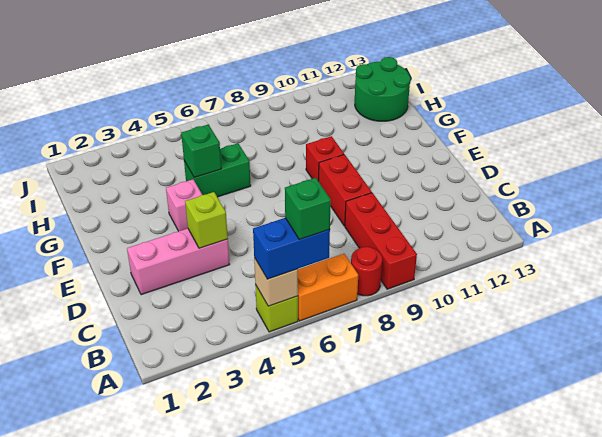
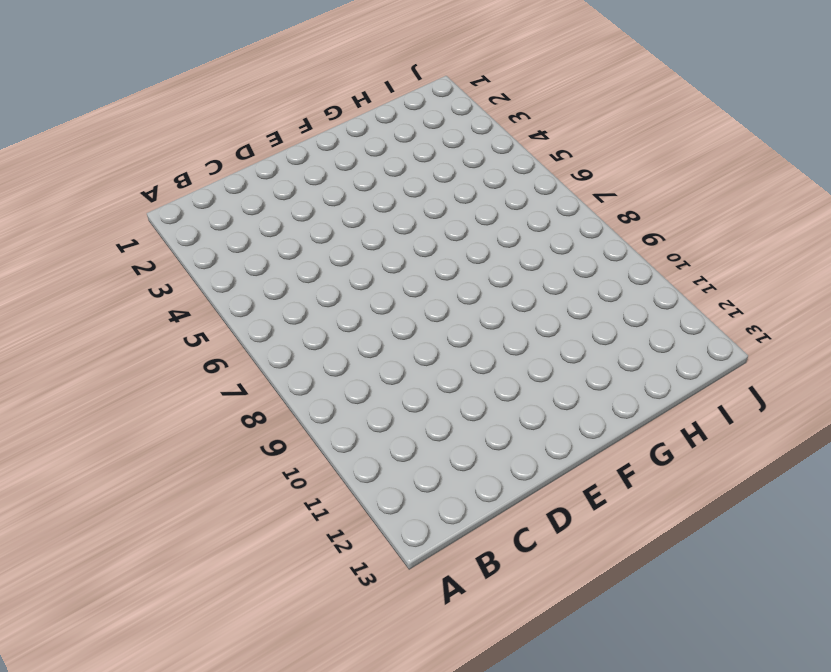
none -> lime brick A5 level 1
none -> orange brick A6:A7 level 1
none -> red round brick A8 level 1

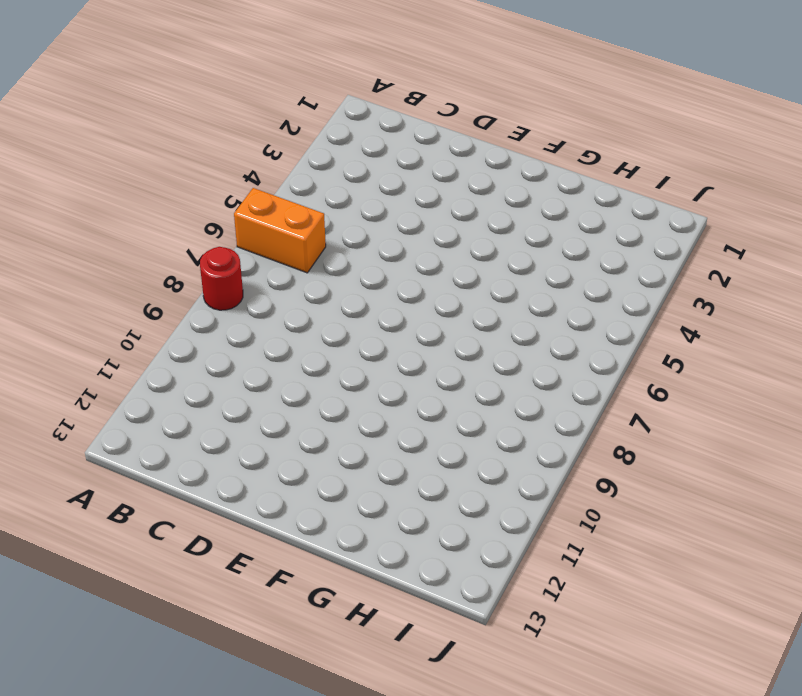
orange brick A6:B6 level 1 -> orange brick A6:A7 level 1
none -> lime brick A5 level 1
none -> red brick A9:C9 level 1
none -> pink brick D2:D4 level 1

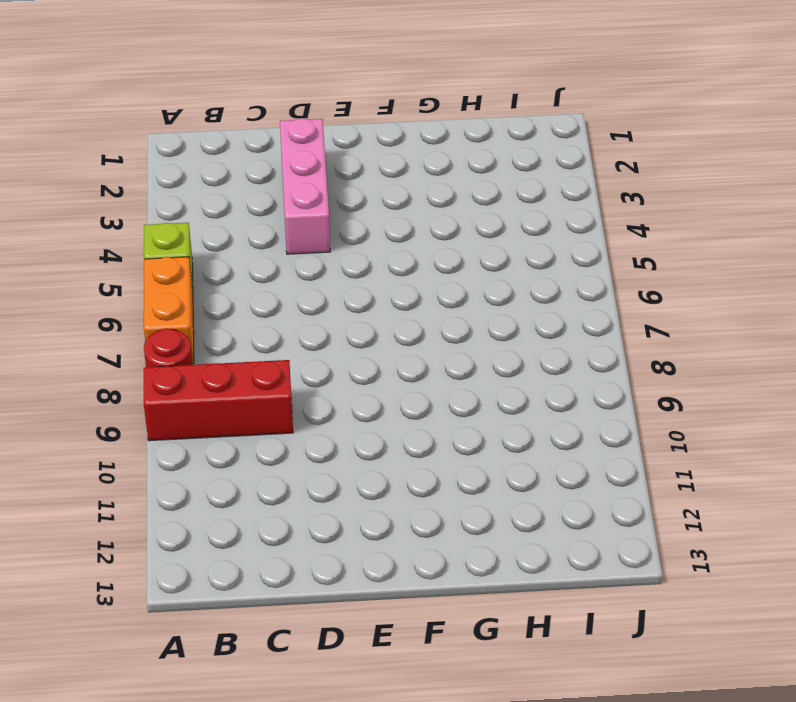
none -> red brick D9:E9 level 1
none -> pink brick F4 level 1
none -> red brick F9 level 1

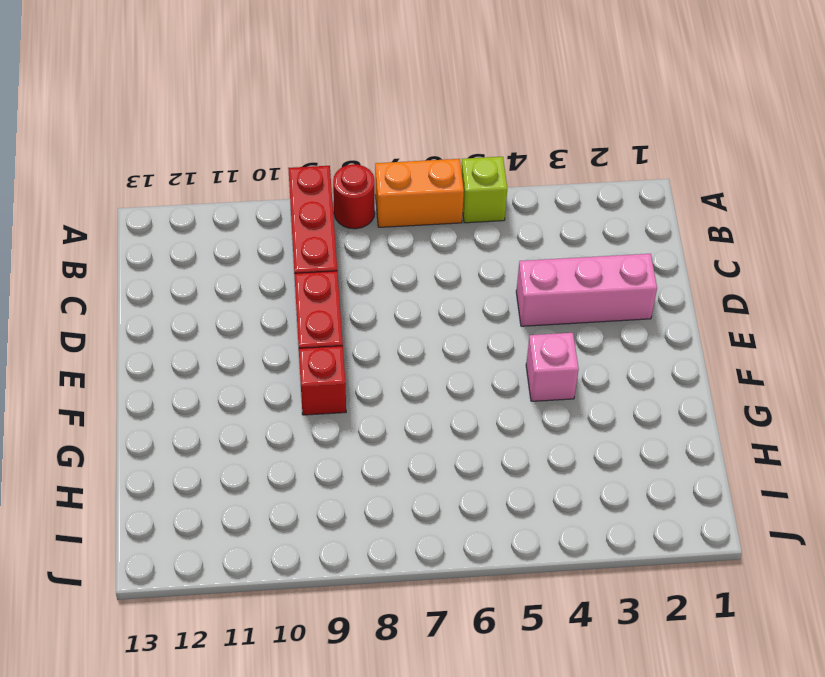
none -> green brick G5:G6 level 1
none -> green round brick H12:I13 level 1
none -> tan brick A5 level 2

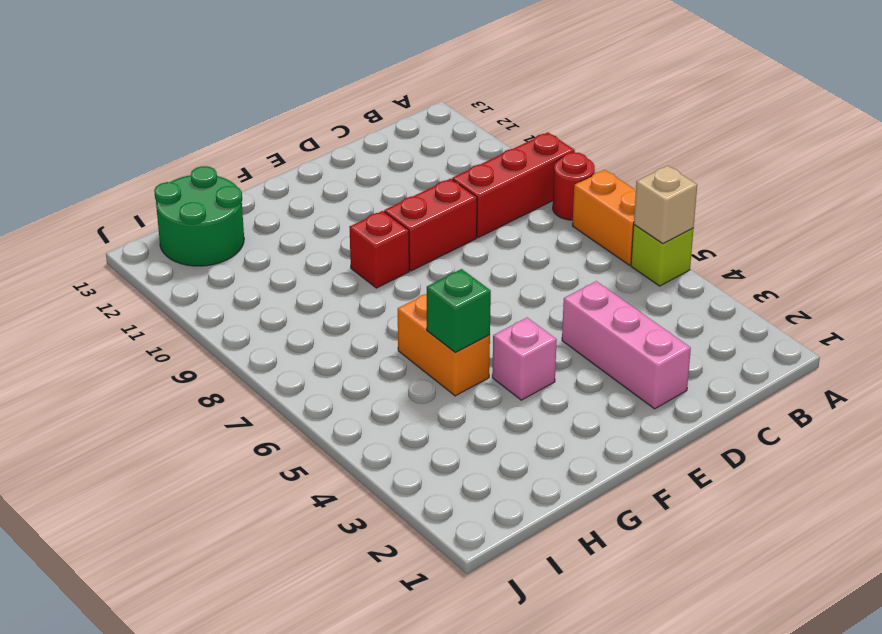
orange brick G5:G6 level 1 -> green brick G5:G6 level 1
none -> lime brick D4 level 2
none -> blue brick A5:A6 level 3
none -> green brick A6 level 4

